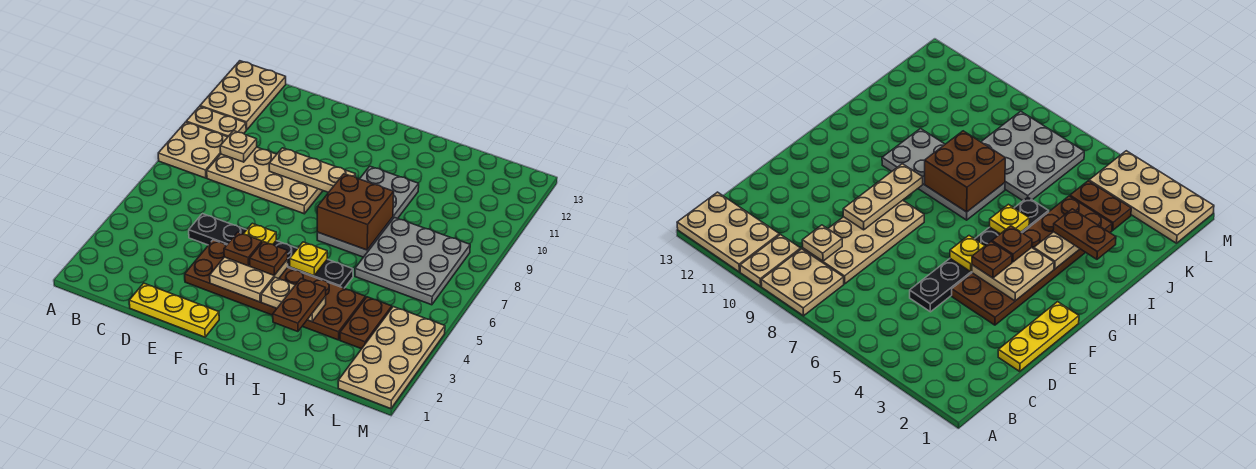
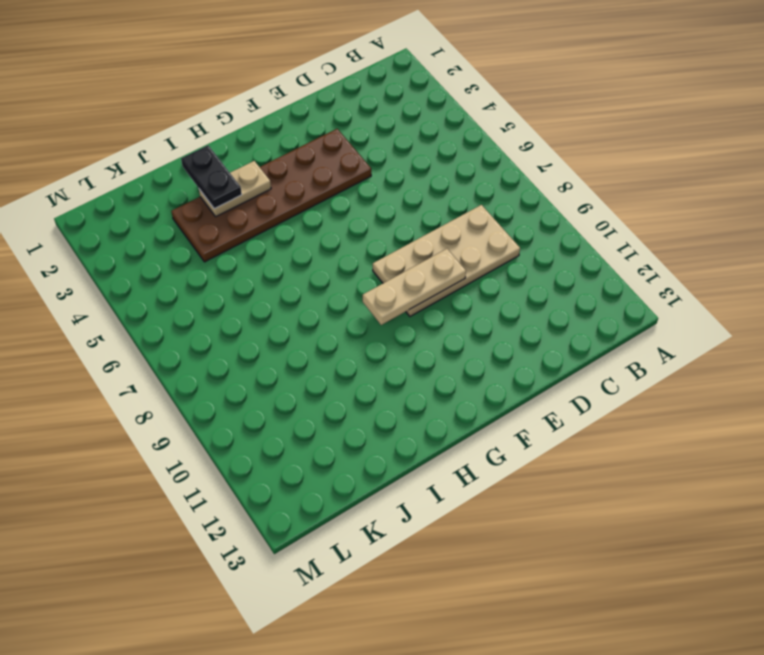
black plate I2:I3 level 3 -> brown plate I2:I3 level 3
none -> tan plate A8:B9 level 1
none -> tan plate A10:B10 level 1
none -> tan plate A11:B13 level 1

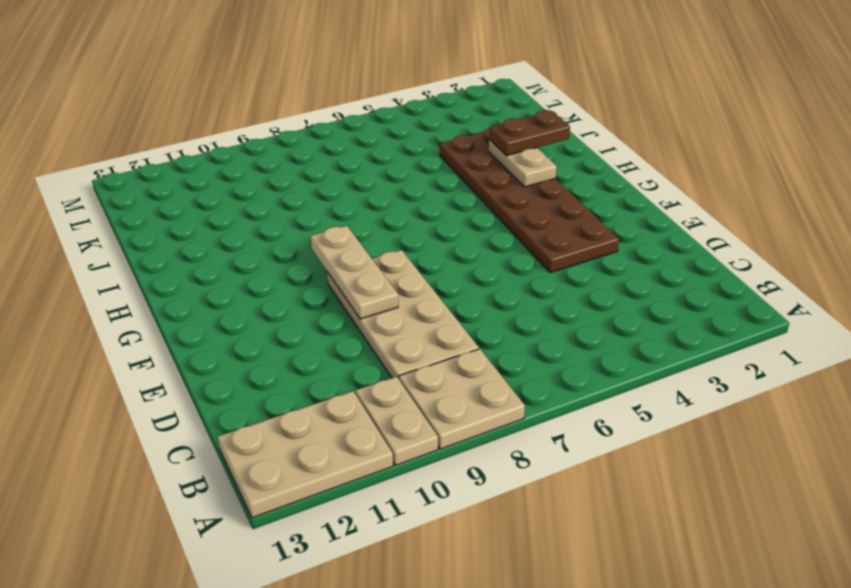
none -> yellow plate D1:F1 level 1
none -> black plate D5:I5 level 1
none -> grey plate H7:I10 level 1

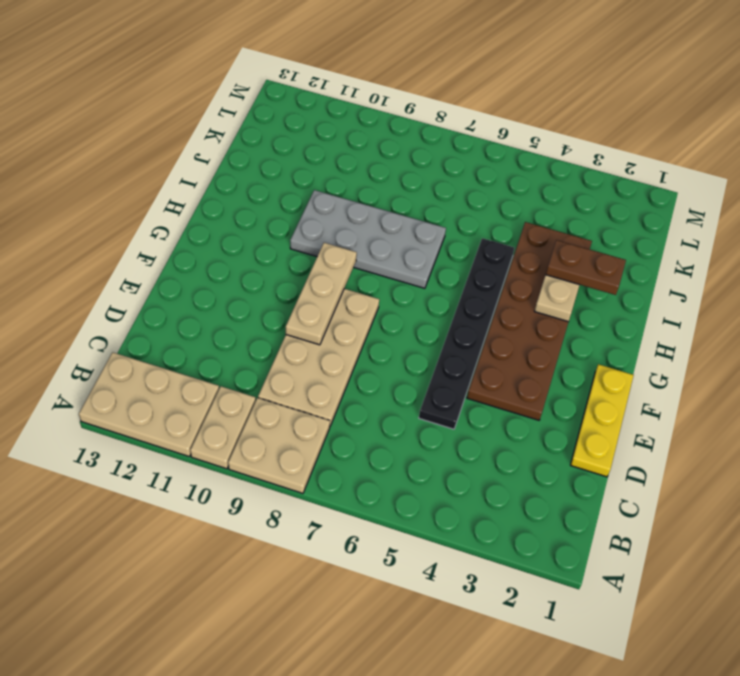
none -> grey plate J6:L8 level 1
none -> brown plate K3:K4 level 1
none -> tan plate L1:M4 level 1

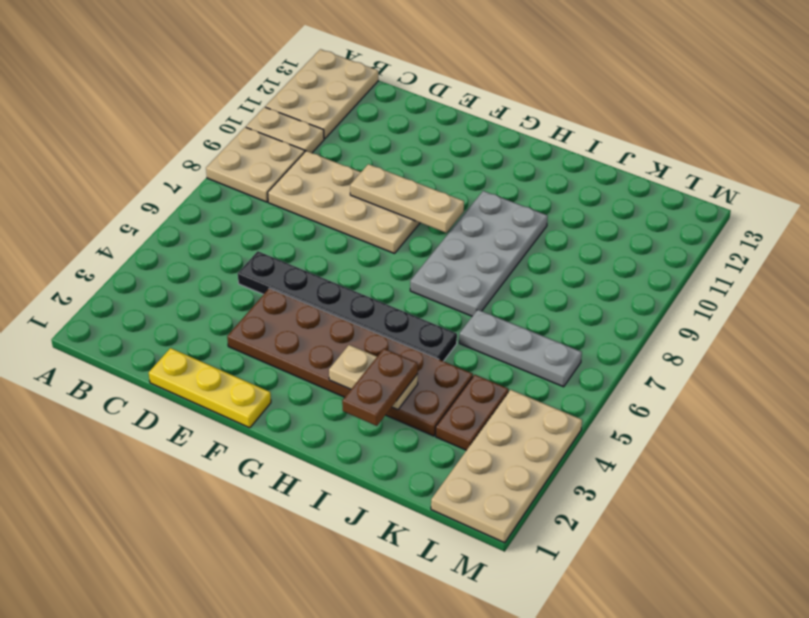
grey plate J6:L6 level 1 -> grey plate J6:L8 level 1
none -> tan plate C9 level 2
none -> tan plate F3:G4 level 2
none -> yellow plate F5 level 2

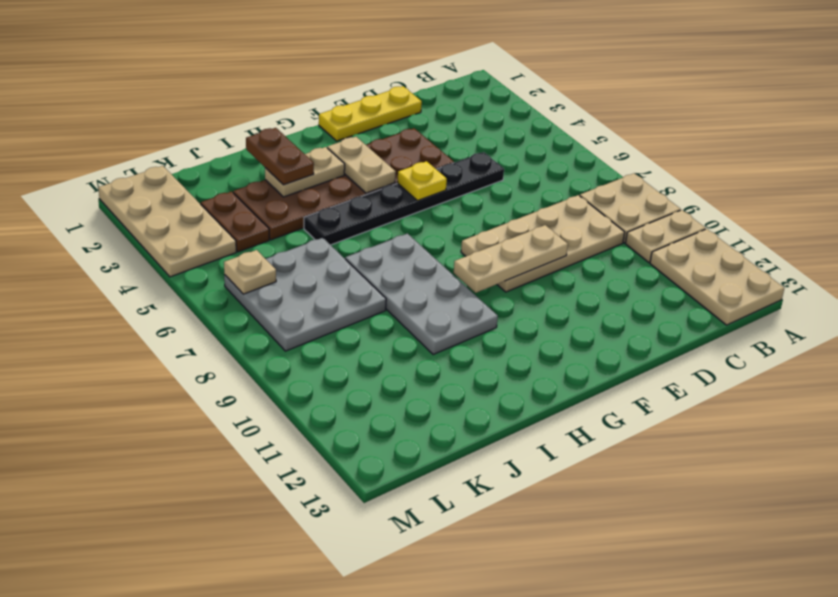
tan plate G3:G4 level 2 -> tan plate F3:G4 level 2
tan plate L6 level 2 -> tan plate C9 level 2
none -> yellow plate H5 level 2
none -> brown brick H7:I8 level 2
none -> brown plate F4 level 3

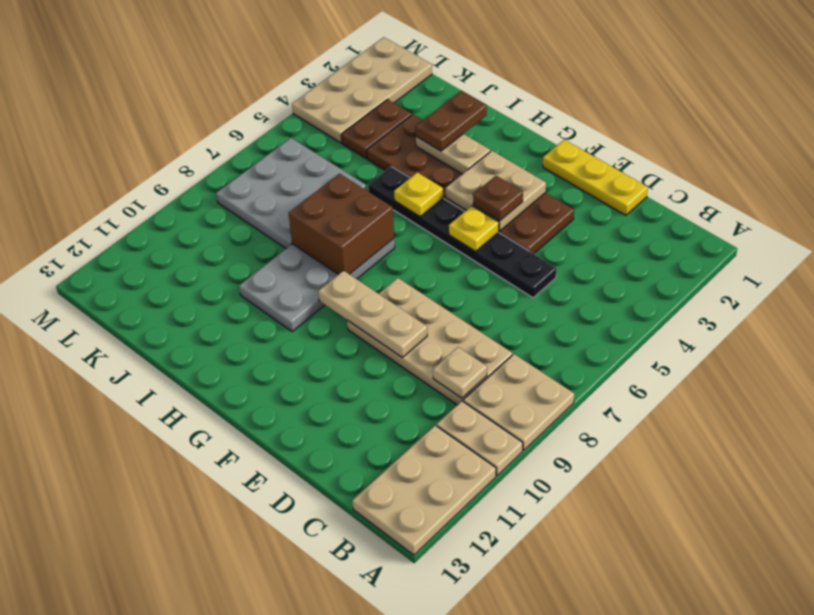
none -> brown plate G4 level 3

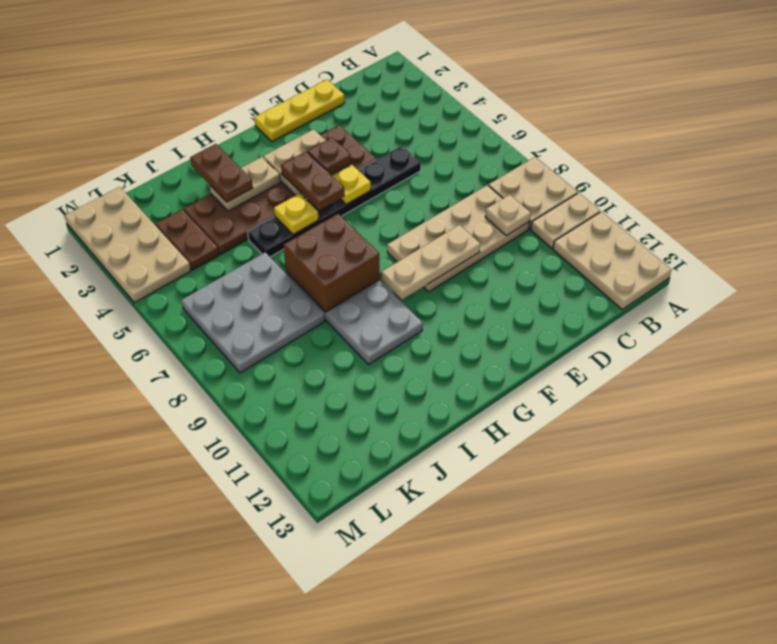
brown plate G4:G5 level 3 -> brown plate G4 level 3

